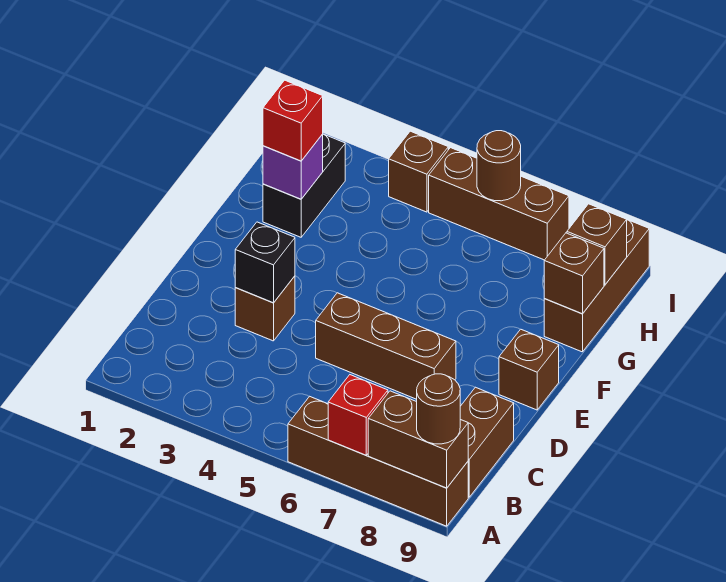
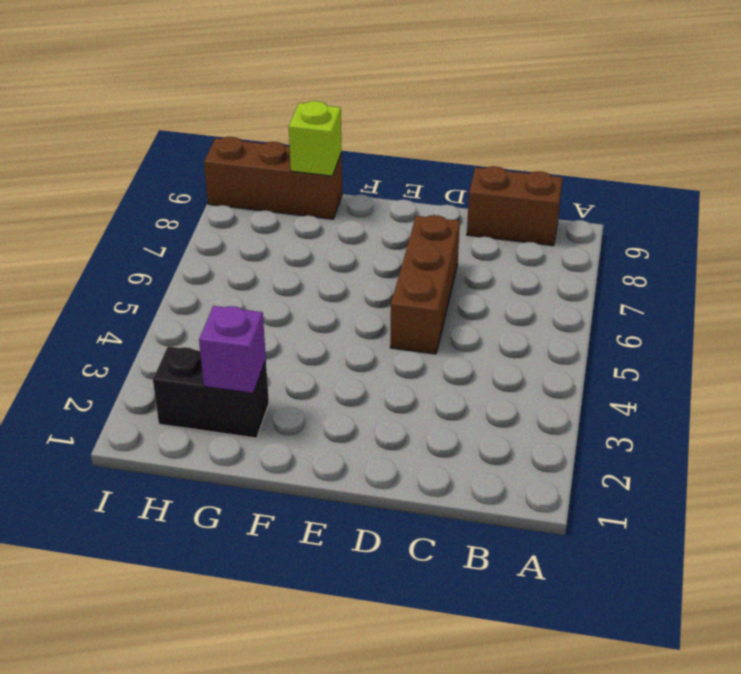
lime brick G9 level 2 -> brown brick G9 level 2
none -> brown brick A6:A9 level 1
none -> brown brick D3 level 1
none -> brown brick E9 level 1

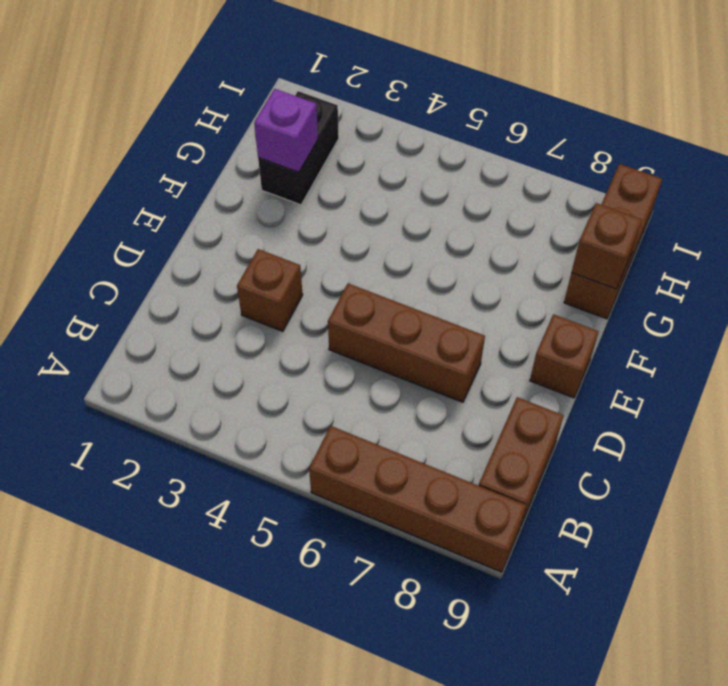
none -> brown brick I4 level 1
none -> brown brick I5:I7 level 1
none -> red brick A7 level 2

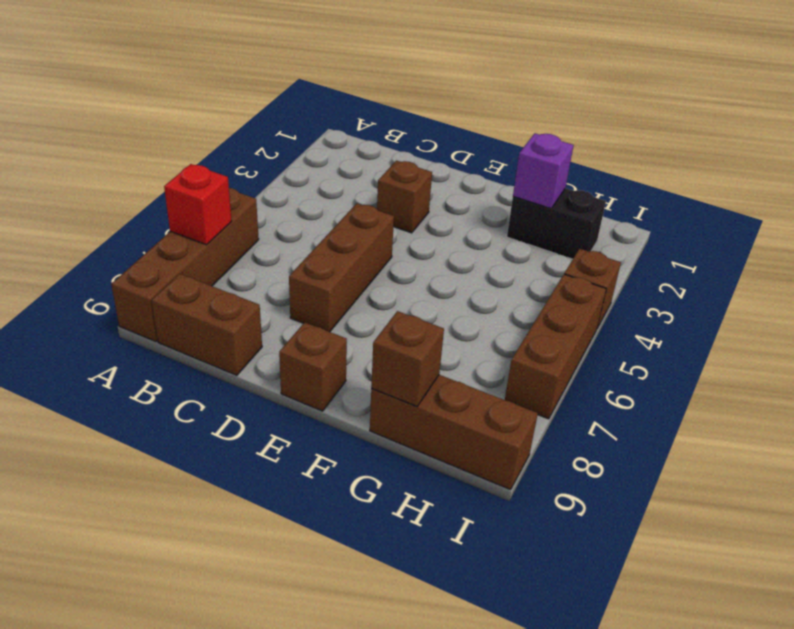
none -> brown brick A8:A9 level 2
none -> black brick D3 level 2
none -> brown brick H9 level 2

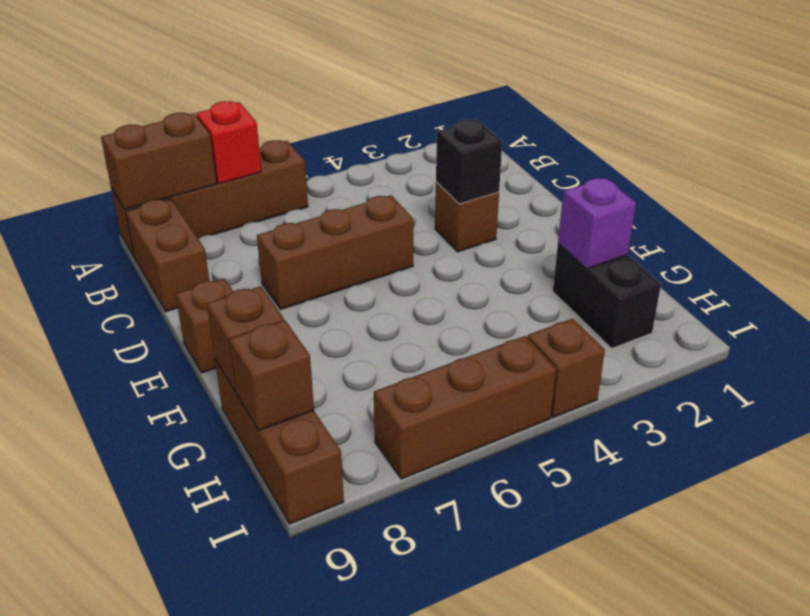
none -> brown round brick I6 level 2
none -> brown round brick A9 level 3
none -> red brick G2 level 3

